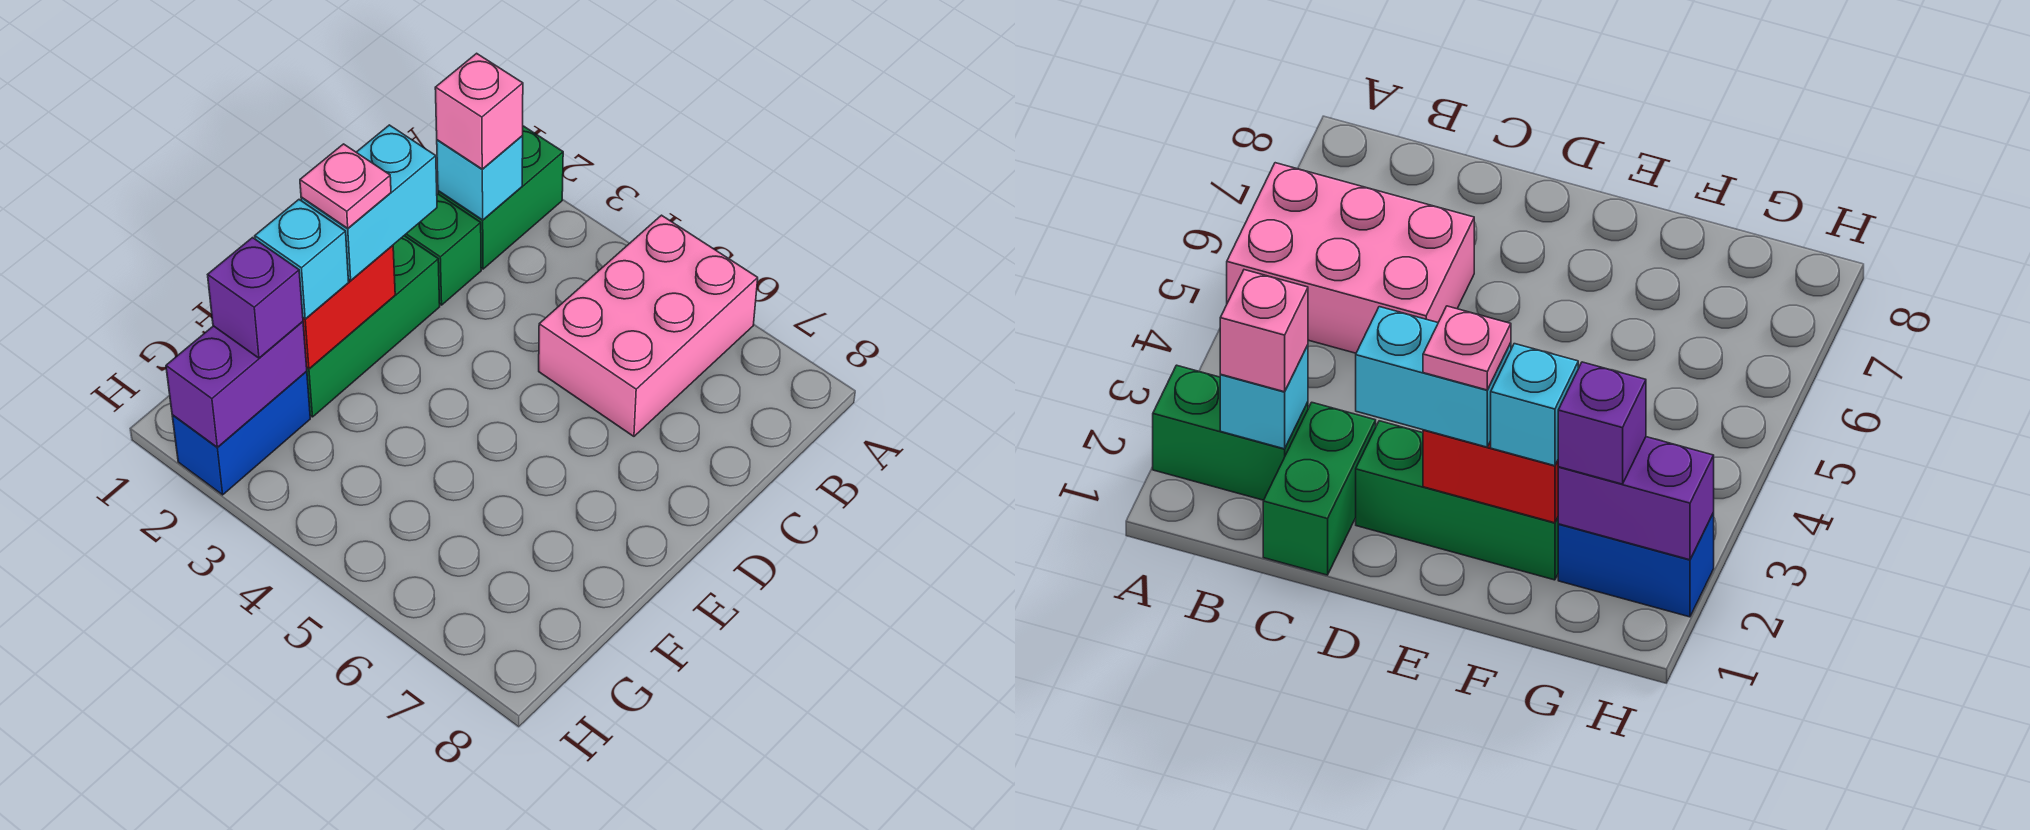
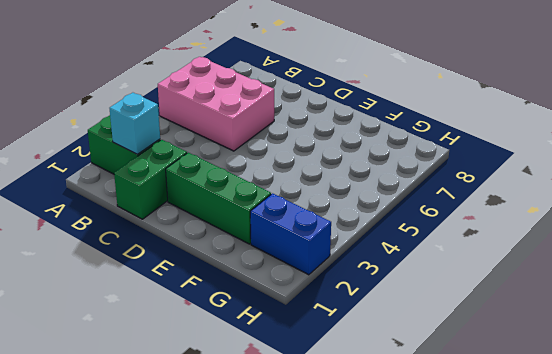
none -> red brick E2:F2 level 2
none -> purple brick G2:H2 level 2
none -> pink brick B2 level 3

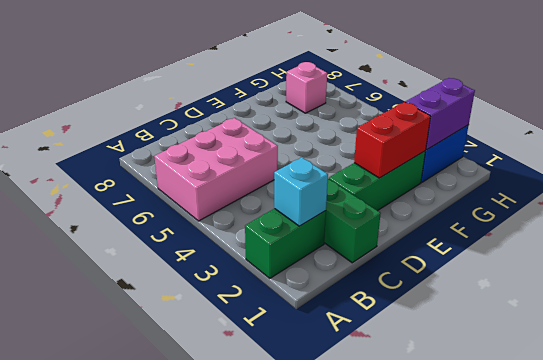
pink brick G7 level 1 -> pink brick B2 level 3
none -> cyan brick D2:E2 level 3
none -> cyan brick F2 level 3
none -> purple brick G2 level 3

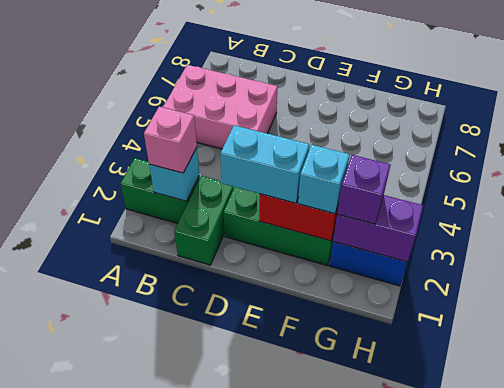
none -> pink plate E2 level 4

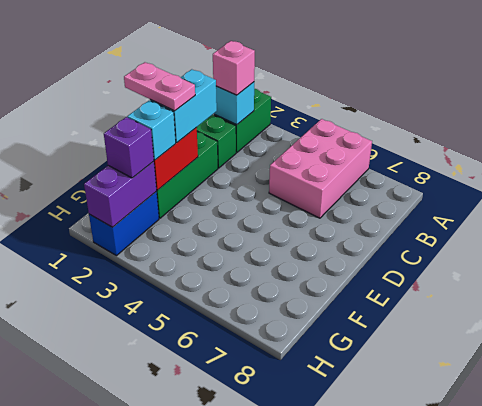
pink plate E1:E2 level 4 -> pink plate E2 level 4

